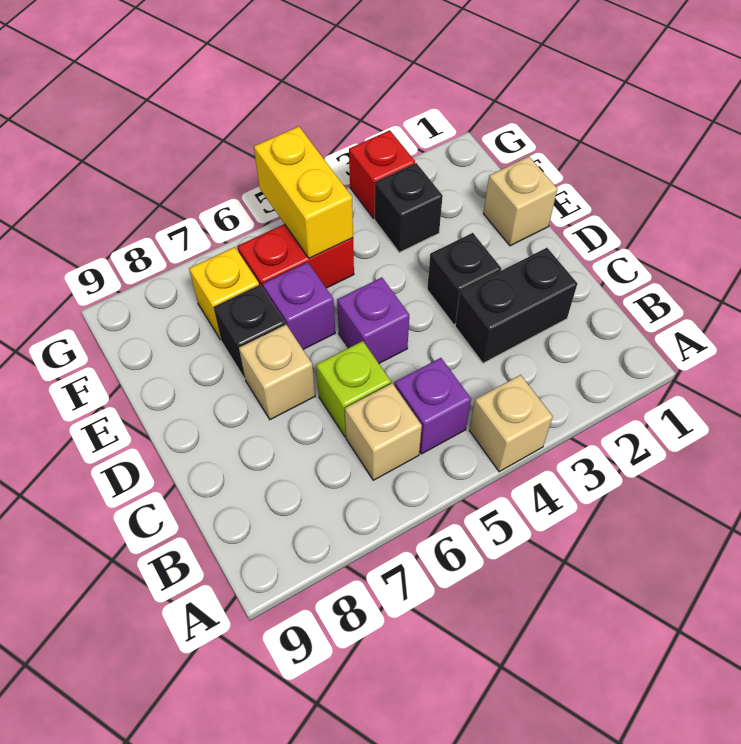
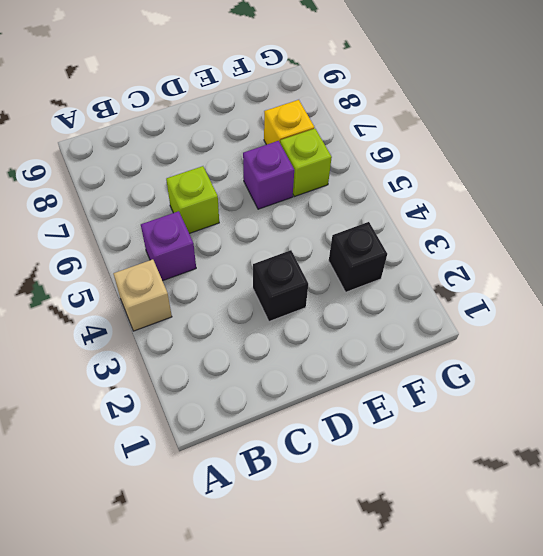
lime brick F6 level 1 -> red brick F5:F6 level 1
none -> tan brick B6 level 1
none -> black brick C2:C3 level 1
none -> purple brick D5 level 1

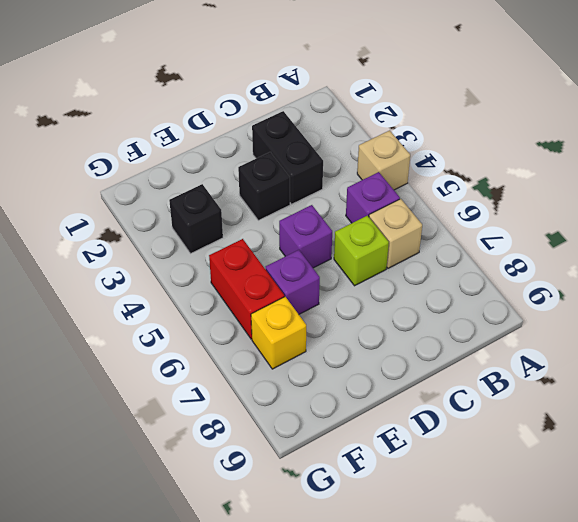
none -> tan brick D7 level 1
none -> tan brick E1 level 1
none -> black brick E7 level 1

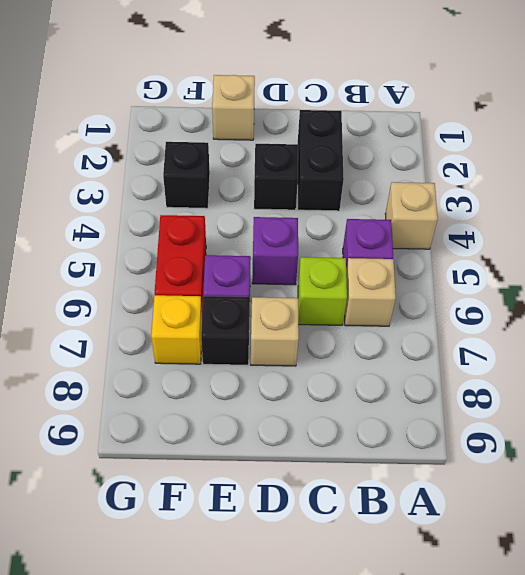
none -> red brick G3 level 1
none -> yellow brick F5:G5 level 2

